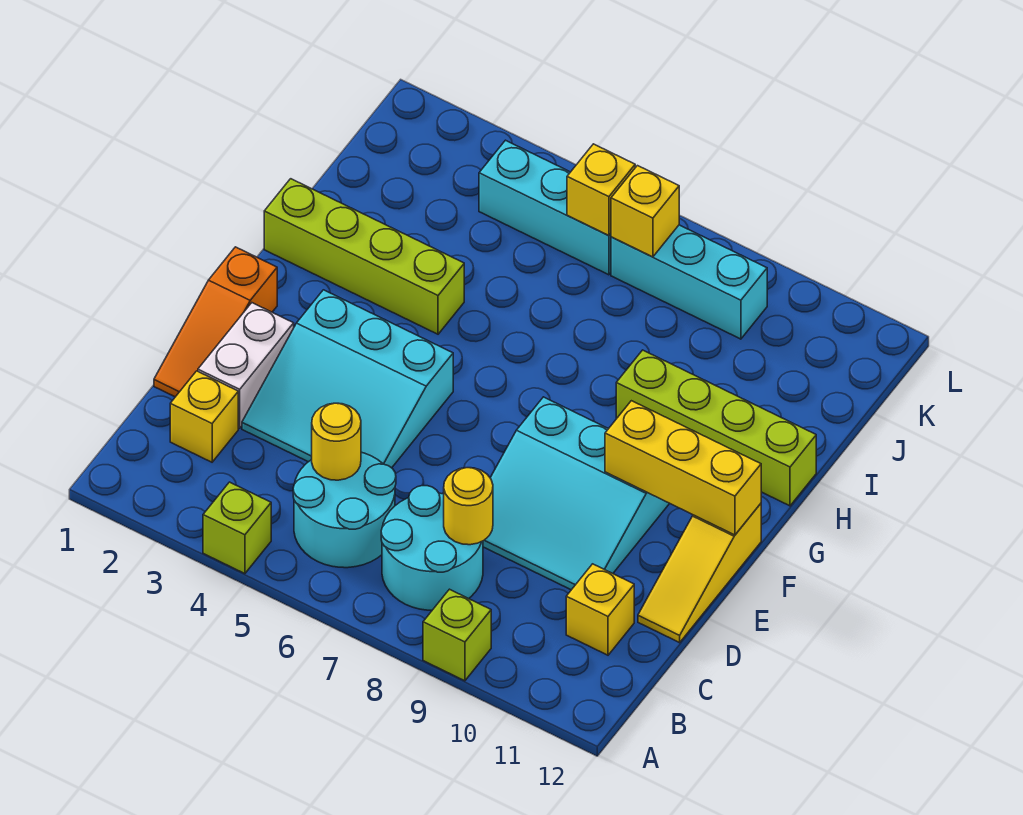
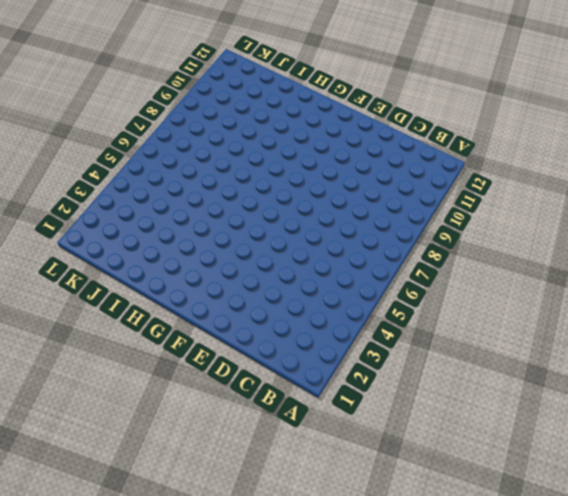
none -> lime brick A4 level 1
none -> lime brick A9 level 1
none -> cyan round brick B5:C6 level 1

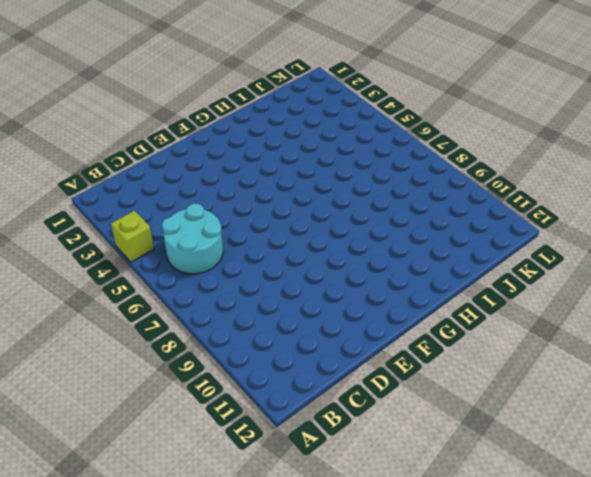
none -> lime brick A9 level 1
none -> cyan round brick B7:C8 level 1
none -> yellow brick C2 level 1

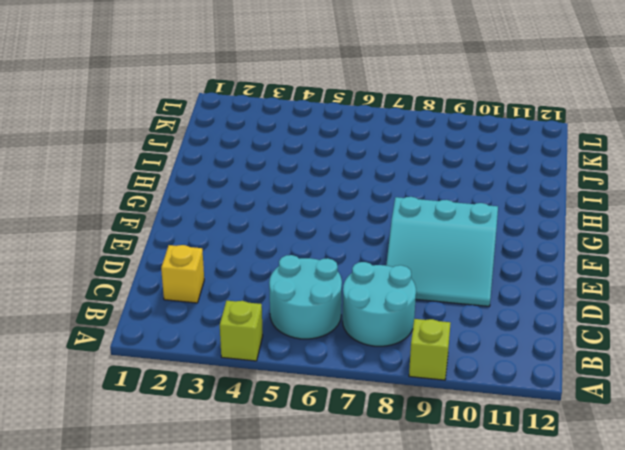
none -> yellow brick C11 level 1
none -> orange slope D1:F1 level 1 top F
none -> white brick D2:E2 level 1

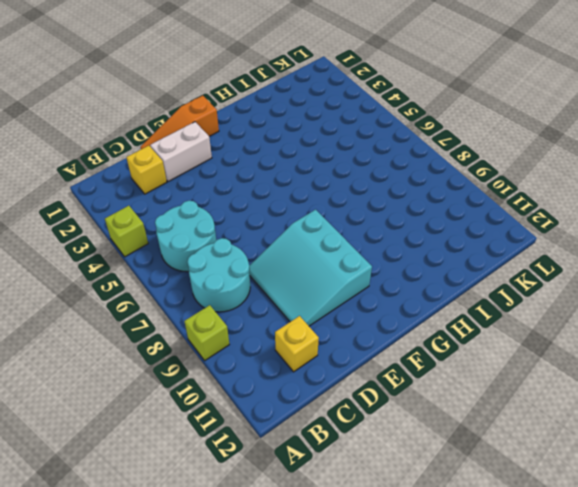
none -> cyan slope D3:F5 level 1 top F
none -> yellow slope D12:F12 level 1 top F
none -> lime brick H1:H4 level 1

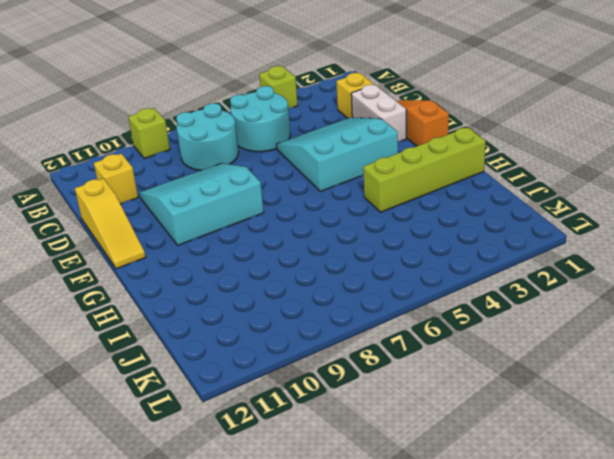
yellow slope D12:F12 level 1 top D -> yellow slope D12:F12 level 1 top F
none -> lime brick H9:H12 level 1
none -> cyan brick K4:K6 level 1
none -> cyan brick K7:K9 level 1

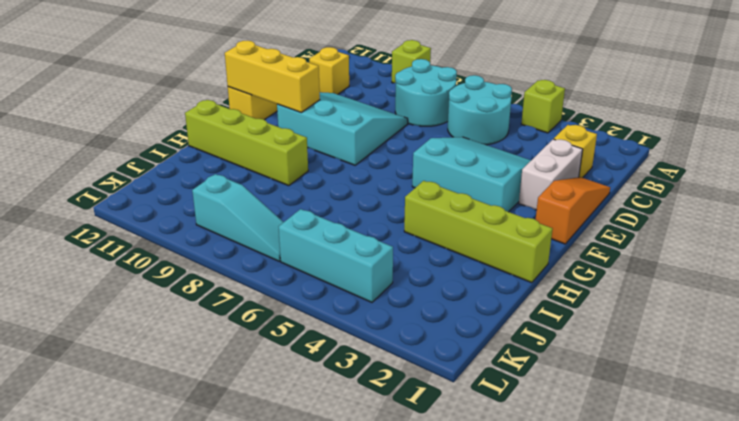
cyan slope K7:K9 level 1 top 9 -> cyan brick K7:K9 level 1
none -> yellow round brick C5 level 2
none -> yellow round brick C8 level 2
none -> yellow brick K6 level 2

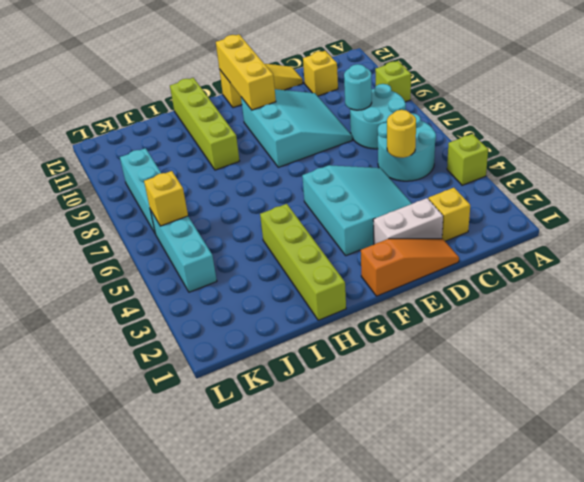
cyan round brick C8 level 2 -> yellow round brick C8 level 2
none -> yellow brick K7 level 2

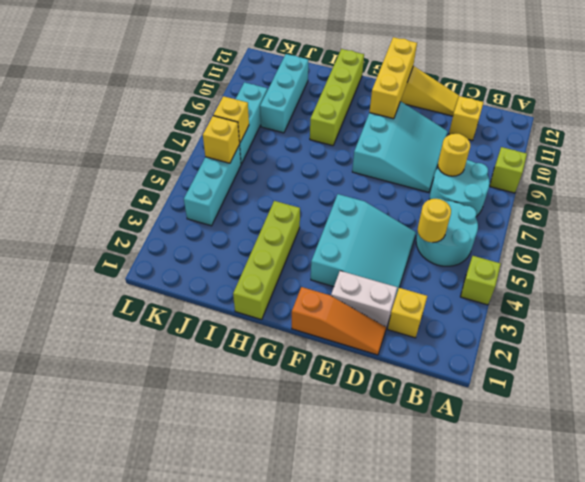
cyan brick J9:J11 level 1 -> none

